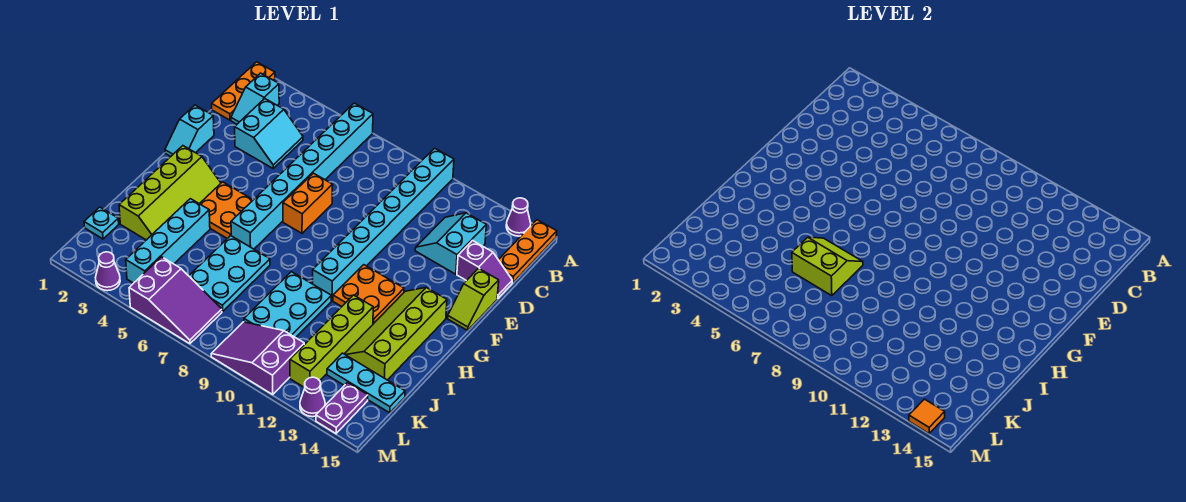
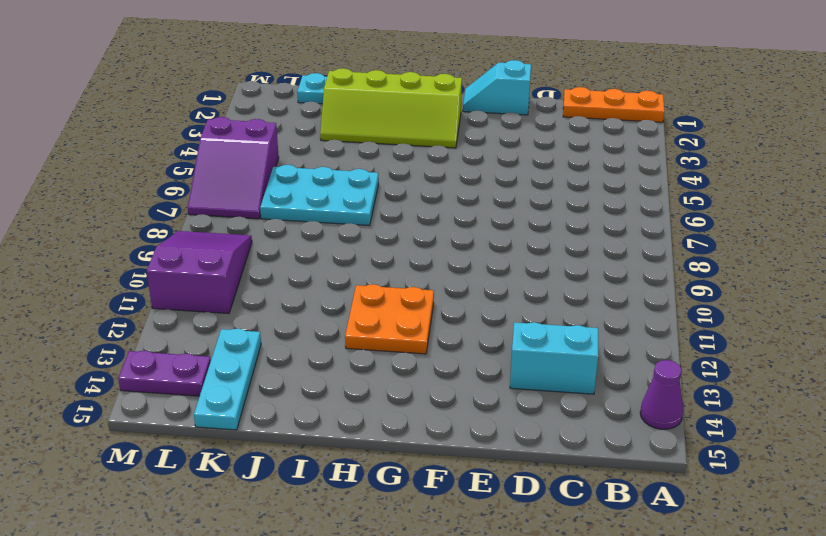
none -> cyan brick A6:H6 level 1
none -> cyan brick A10:H10 level 1
none -> orange plate A15:C15 level 1

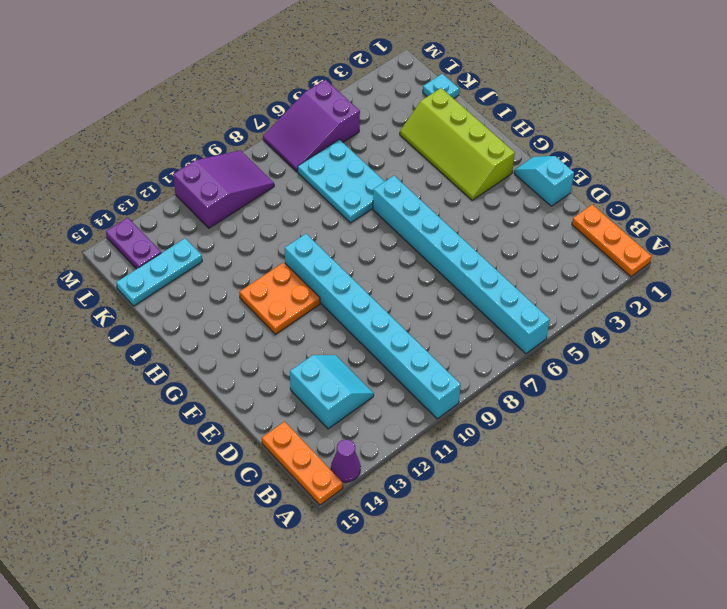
none -> cyan slope B2:C2 level 1 top B
none -> cyan slope C3:D4 level 1 top 3
none -> purple slope D14:D15 level 1 top 14

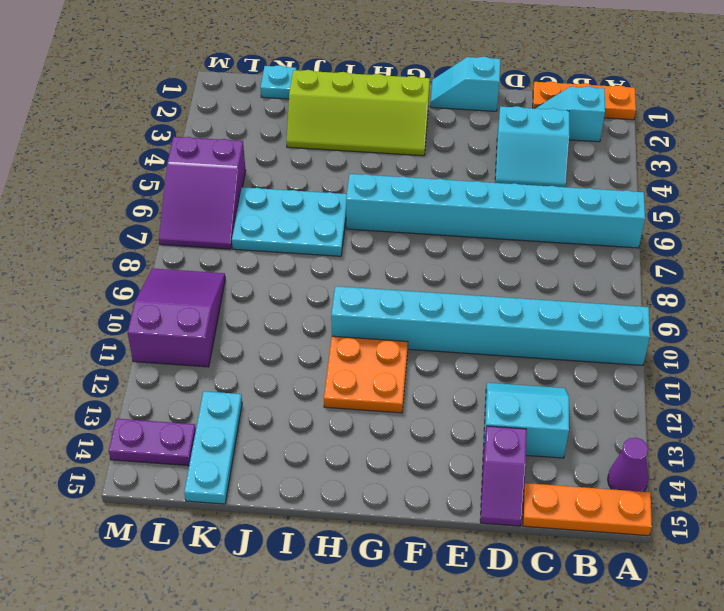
none -> orange brick E7:F7 level 1
none -> lime slope E15:F15 level 1 top E
none -> orange plate G4:H5 level 1

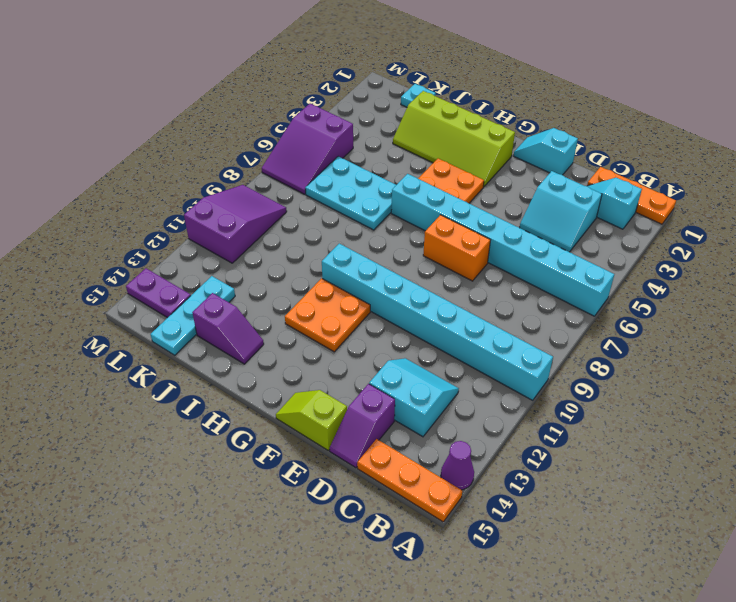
purple slope I14:J14 level 1 top J -> lime slope G13:J14 level 1 top 14
none -> cyan brick I4:L4 level 1
none -> cyan plate I9:K10 level 1
none -> lime brick I12:L12 level 1

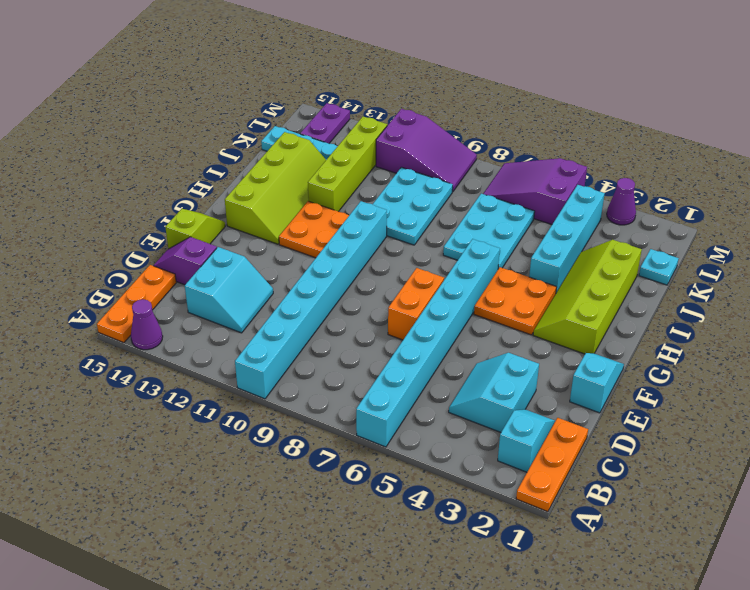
none -> purple cone M13 level 1
none -> lime slope I6:J7 level 2 top J
none -> orange tile M14 level 2

